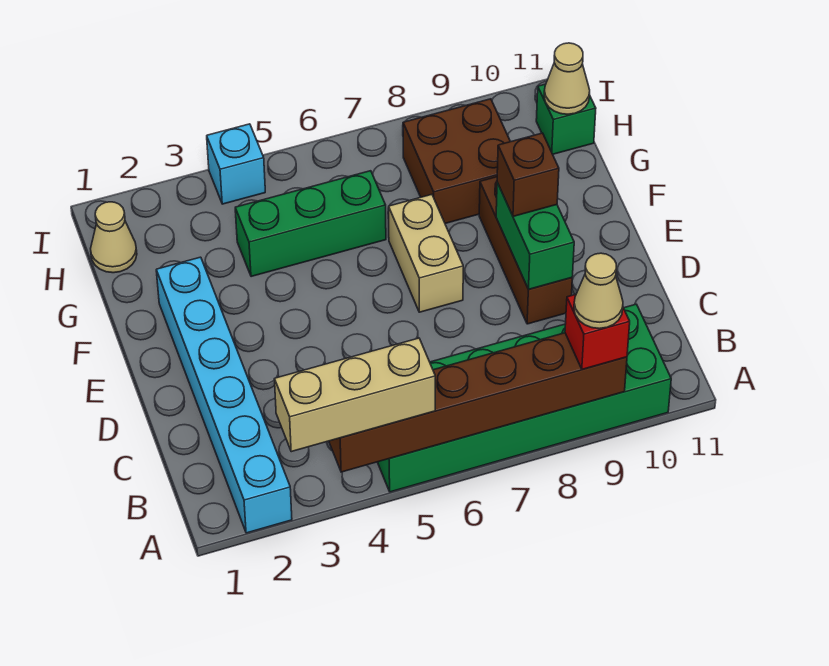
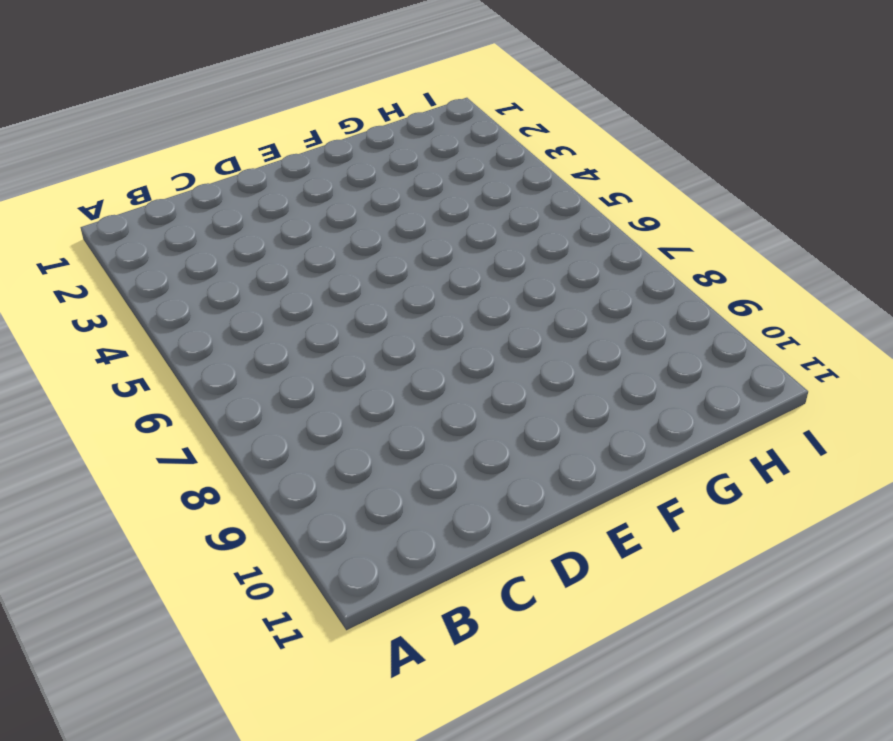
none -> cyan brick A2:F2 level 1
none -> green brick A5:B10 level 1
none -> brown brick D9:F9 level 1

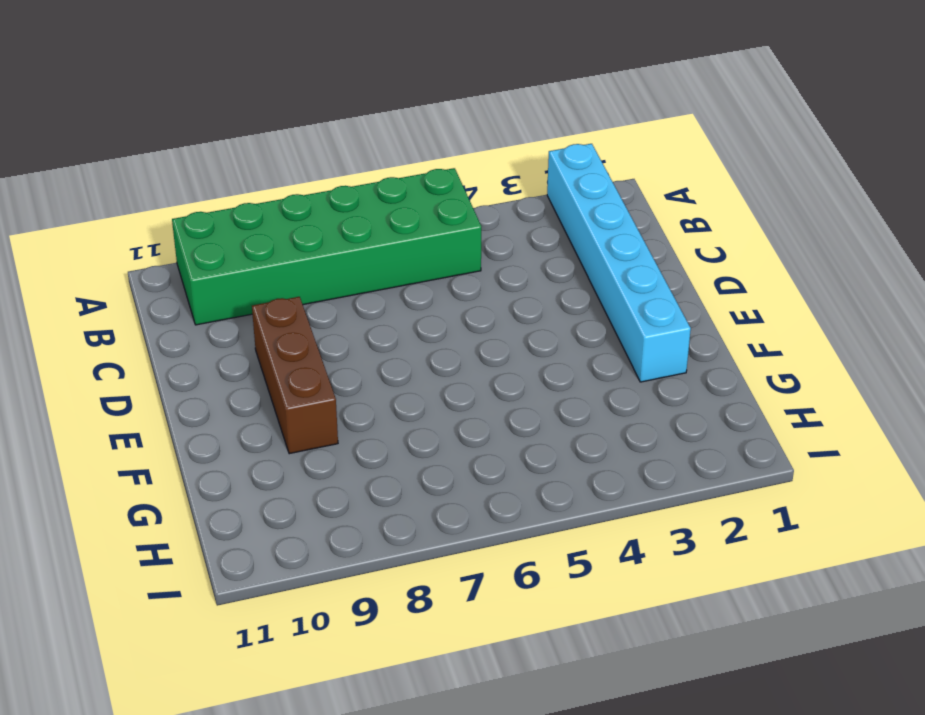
none -> tan brick E7:F7 level 1
none -> green brick G4:G6 level 1
none -> brown brick G8:H9 level 1

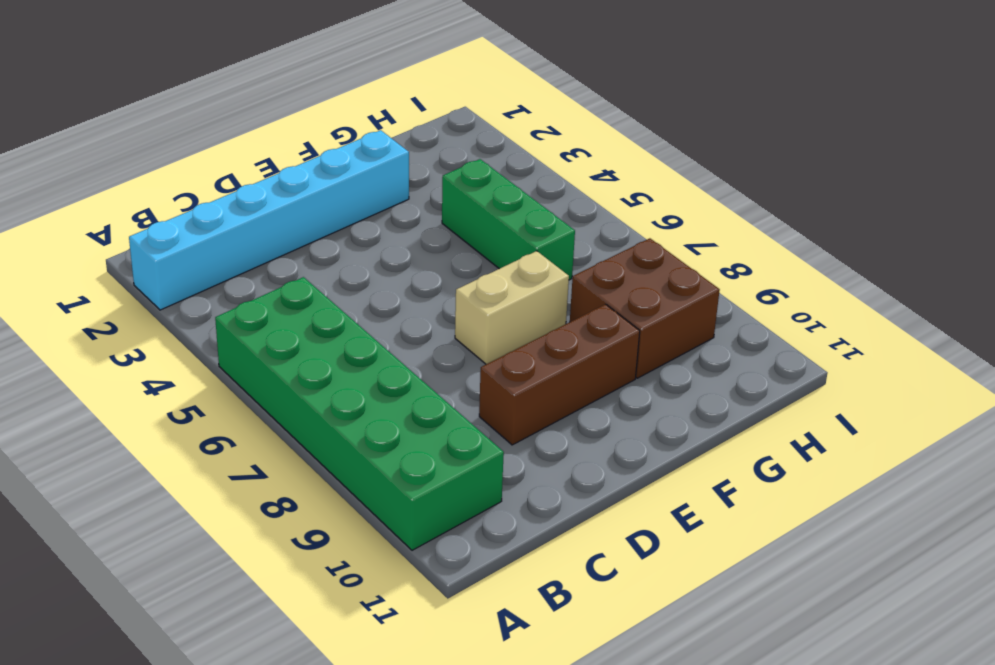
none -> tan cone H1 level 1
none -> green brick H11 level 1
none -> cyan brick I4 level 1

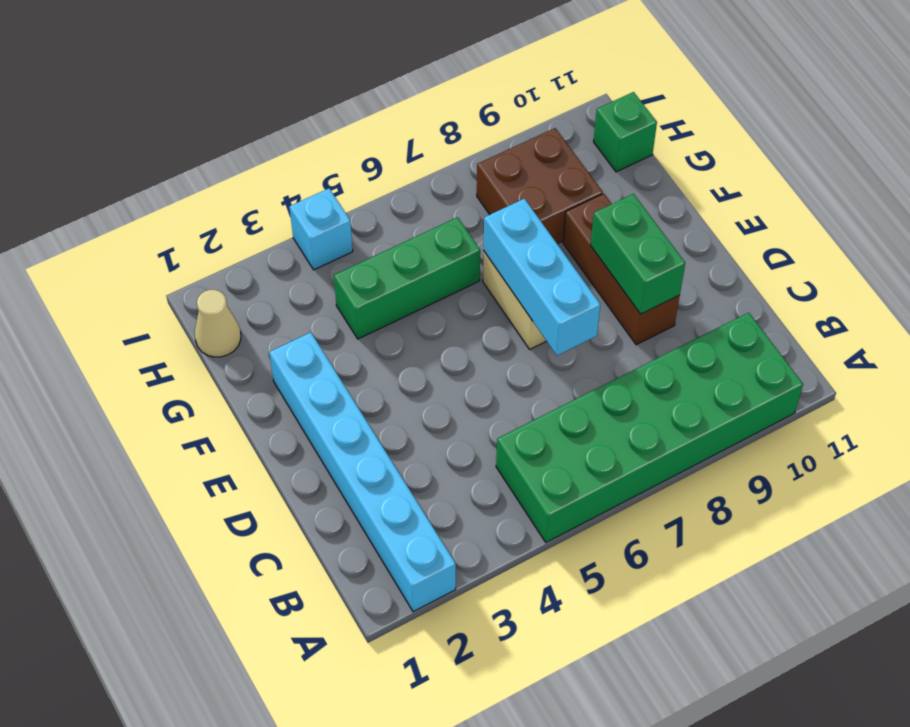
cyan brick D7:F7 level 2 -> none
none -> brown brick A4:A9 level 2
none -> tan cone H11 level 2
none -> tan brick A3:A5 level 3

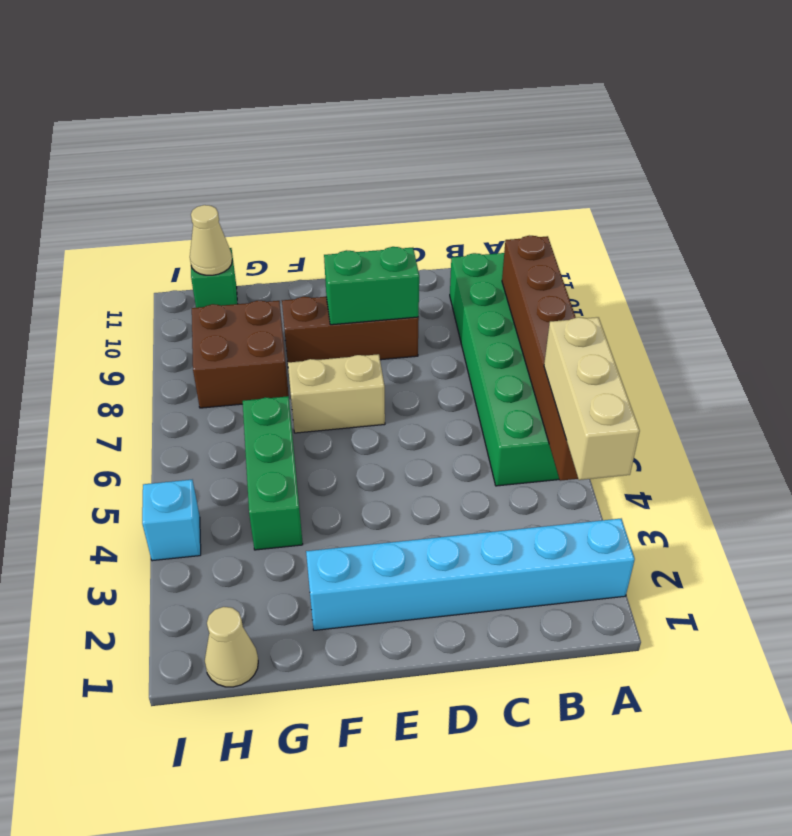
none -> red brick A9 level 3
none -> brown brick E9 level 3
none -> tan cone A9 level 4

